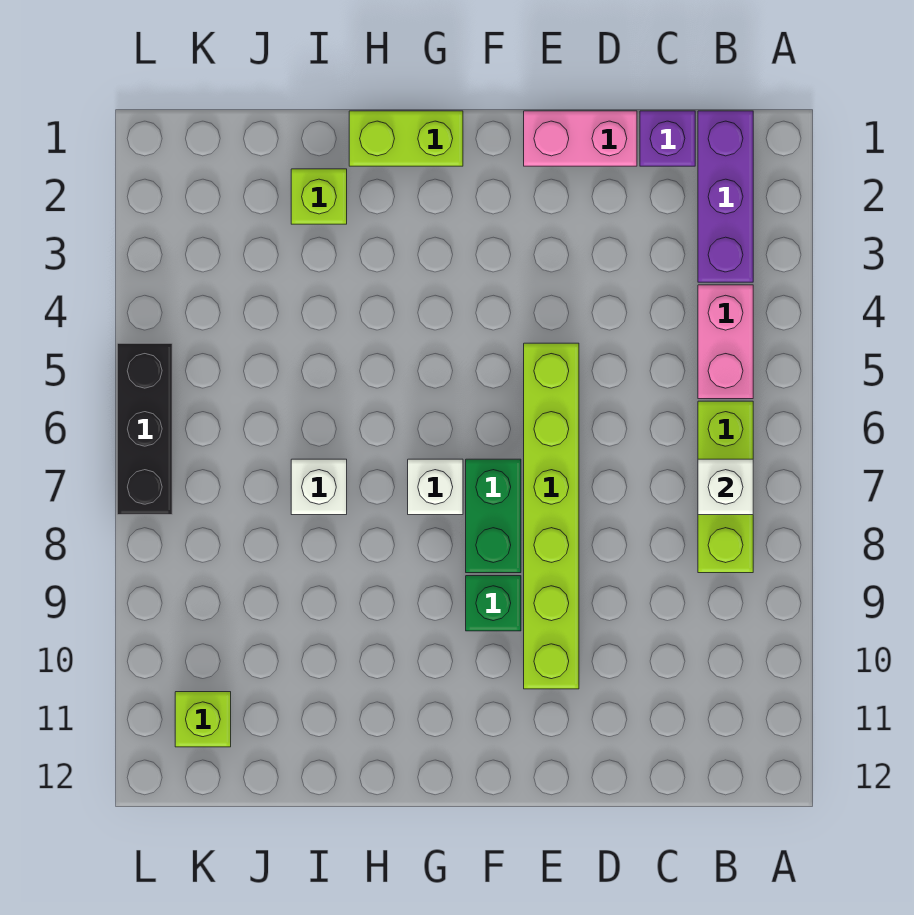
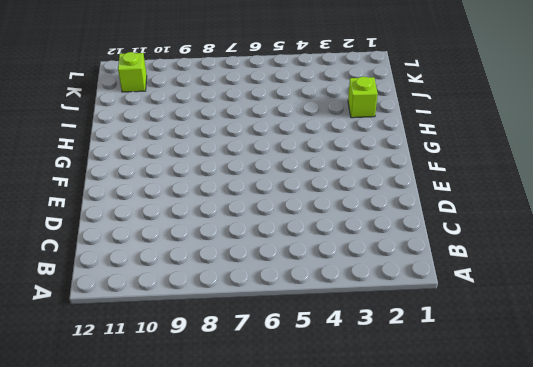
none -> purple brick B1:B3 level 1
none -> pink brick B4:B5 level 1
none -> lime brick B6:B8 level 1

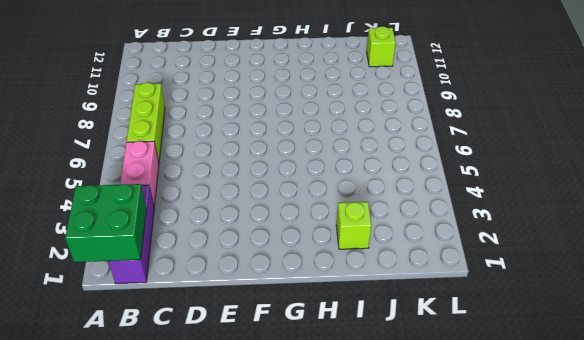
green brick A1:B2 level 2 -> none
none -> purple brick C1 level 1
none -> pink brick D1:E1 level 1
none -> lime brick E5:E10 level 1

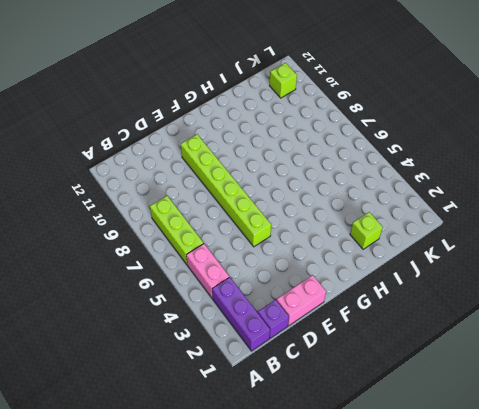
none -> green brick F7:F8 level 1
none -> green brick F9 level 1
none -> lime brick G1:H1 level 1

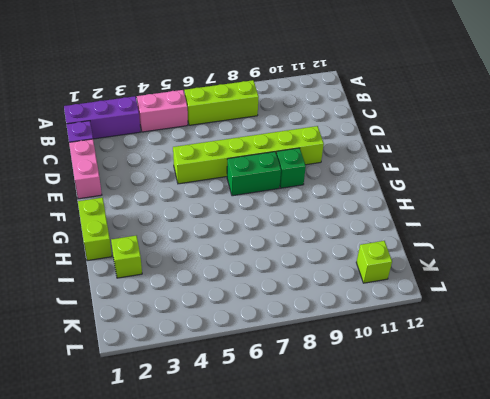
none -> white brick G7 level 1
none -> white brick I7 level 1
none -> black brick L5:L7 level 1

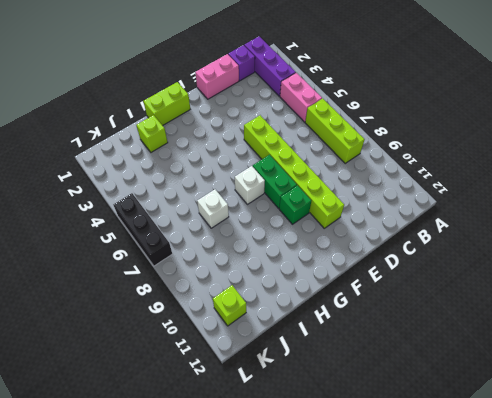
none -> white brick B7 level 2

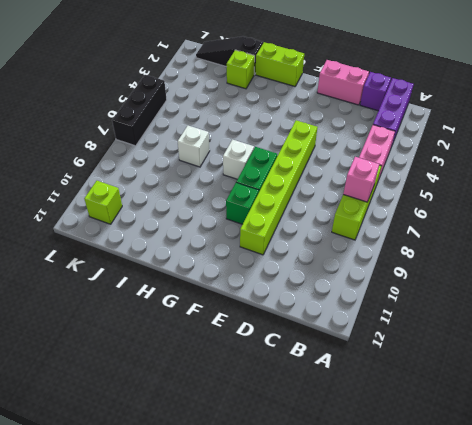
pink brick B7 level 2 -> white brick B7 level 2
black slope I1:K1 level 1 top I -> none

